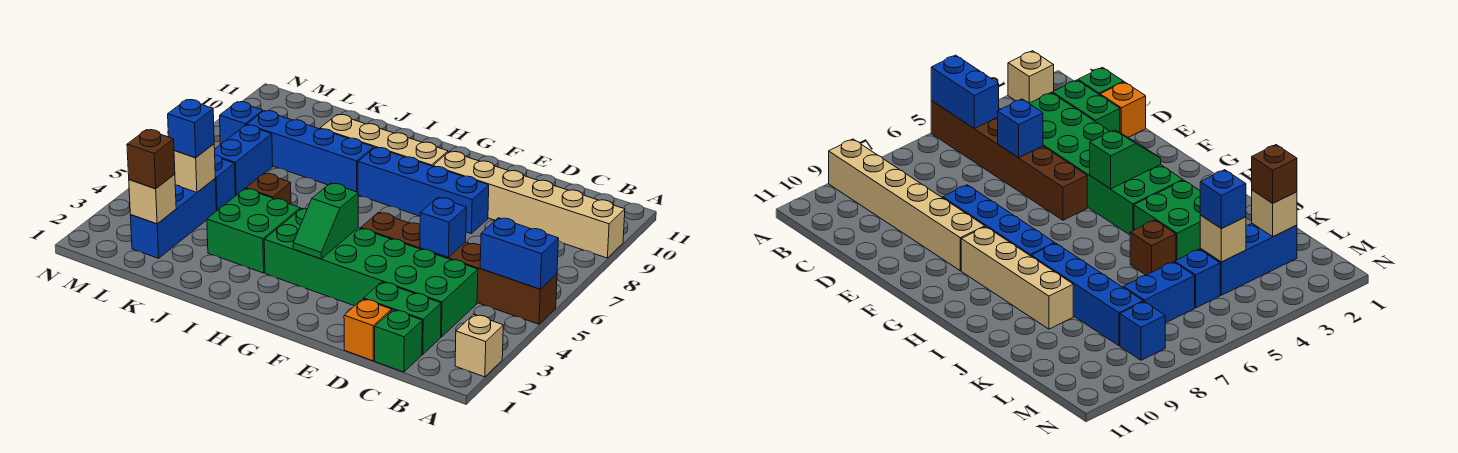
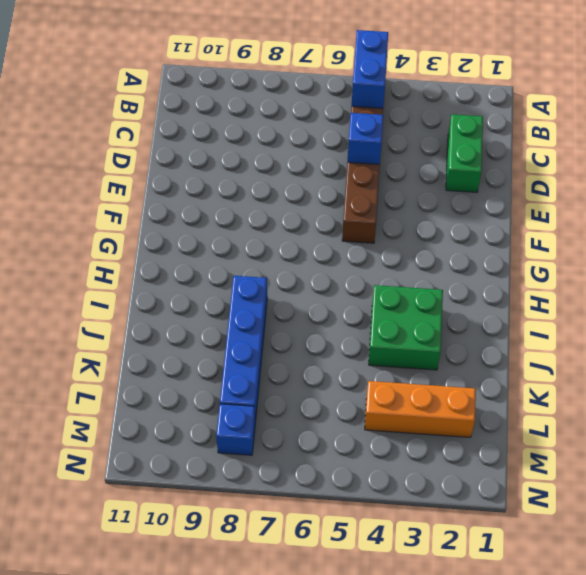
orange brick L2:L4 level 1 -> blue brick L2:L4 level 1
none -> tan brick A2 level 1
none -> tan brick A9:F9 level 1
none -> green brick C1 level 1

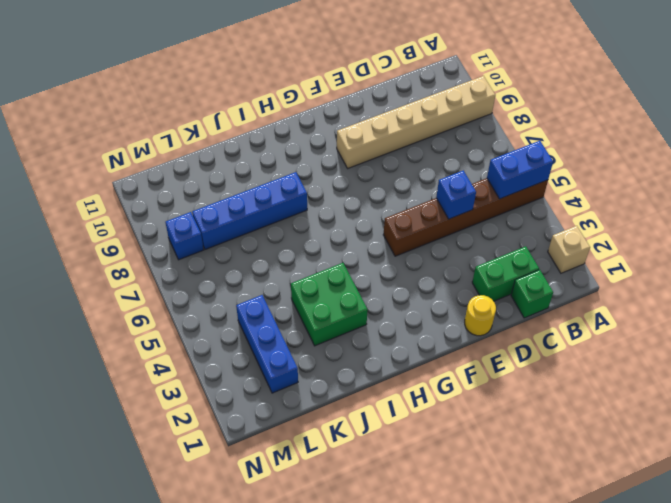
yellow round brick E1 level 1 -> none
none -> green brick C3:H4 level 1
none -> orange brick D1 level 1
none -> blue brick E8:H8 level 1

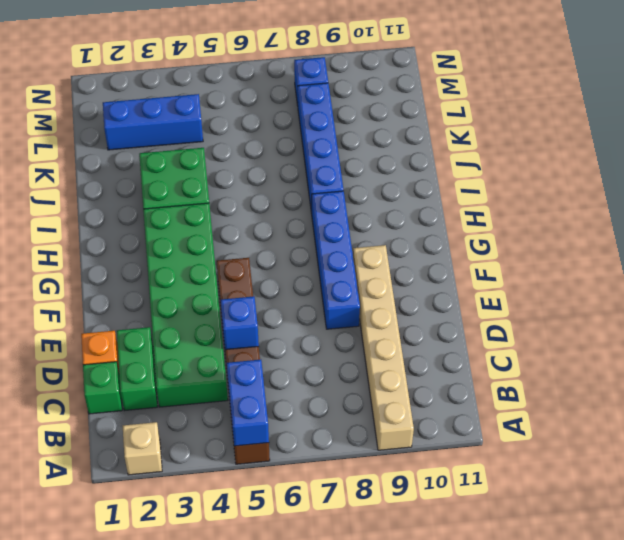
none -> tan brick G9:J9 level 1
none -> brown brick J5 level 1
none -> blue brick L5 level 1

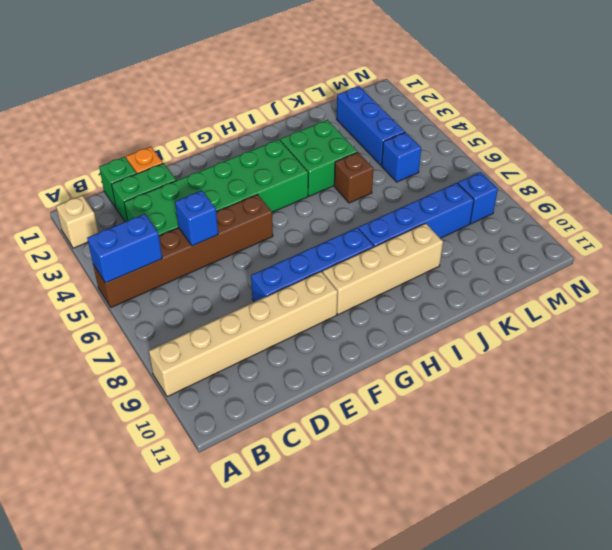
none -> blue brick L6:L7 level 1
none -> green slope G3:G4 level 2 top 4
none -> tan brick L2 level 2

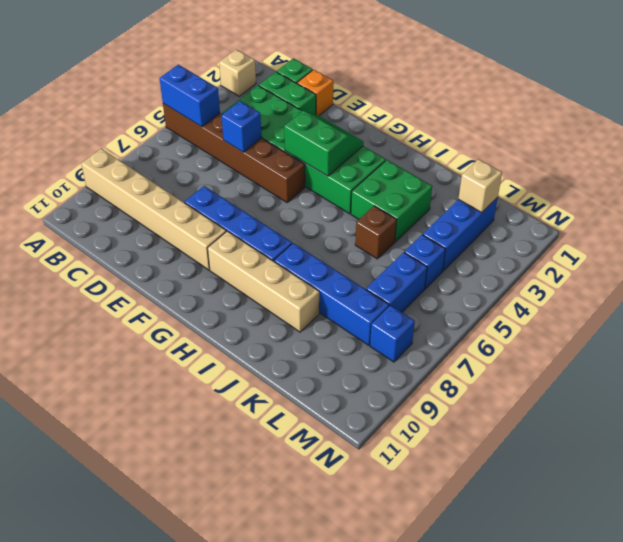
green slope F3:G4 level 2 top 4 -> green slope G3:G4 level 2 top 4
none -> tan brick L4 level 2
none -> brown brick L2 level 3
none -> blue brick L4 level 3

